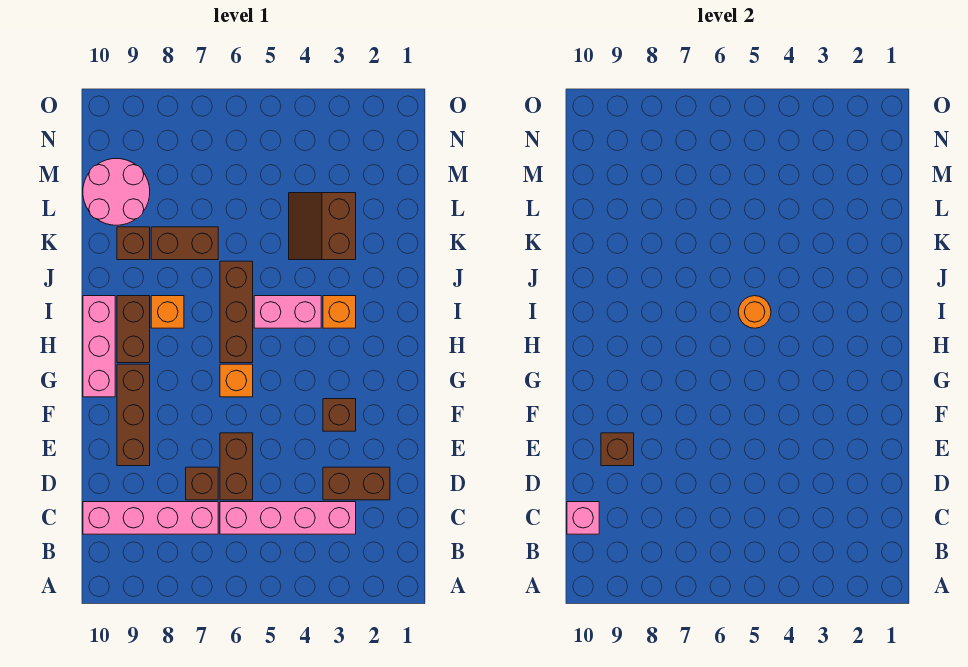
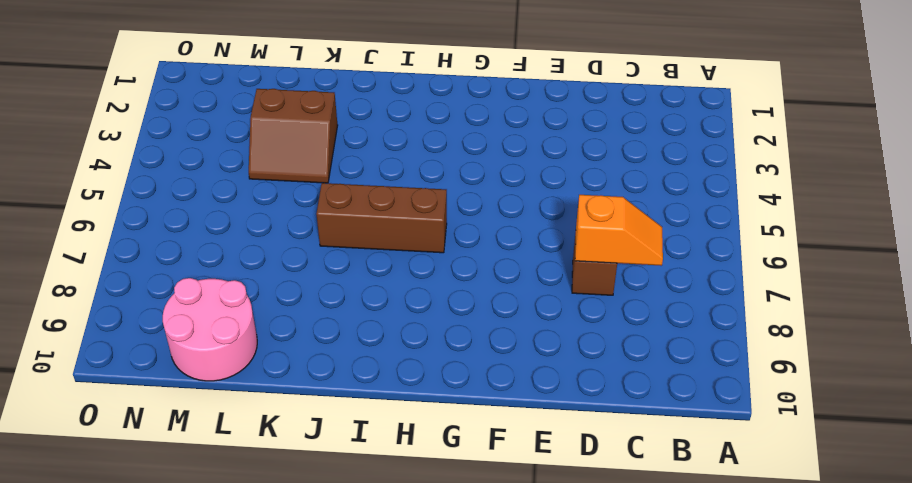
orange slope C7:D7 level 2 top D -> none
none -> pink brick C3:C6 level 1
none -> pink brick C7:C10 level 1
none -> brown brick D2:D3 level 1

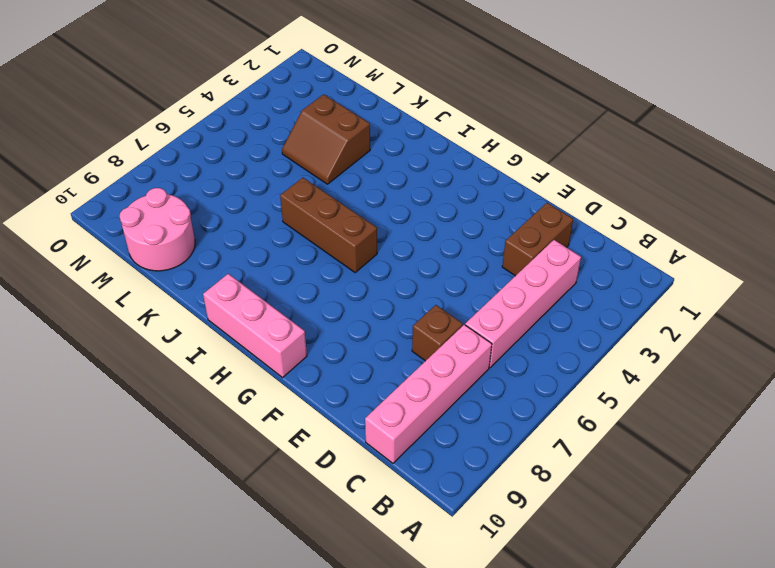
none -> brown brick D6:E6 level 1
none -> brown brick E9:G9 level 1
none -> brown brick F3 level 1

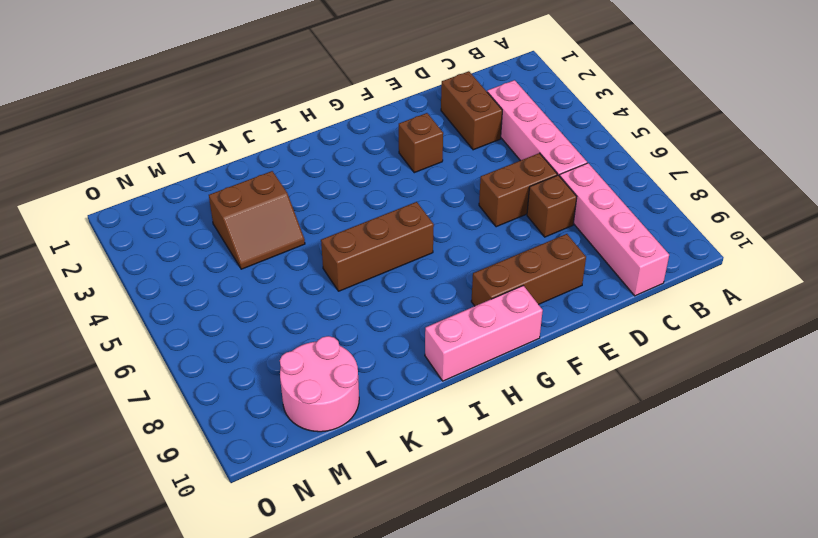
none -> orange brick G6 level 1
none -> brown brick H9:I9 level 1
none -> orange brick I3 level 1

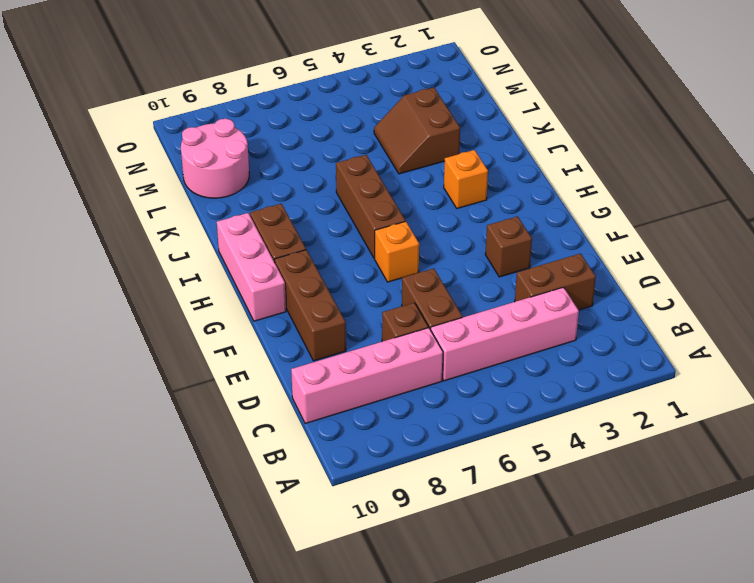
none -> pink brick I4:I5 level 1
none -> orange brick I8 level 1
none -> brown brick K7:K8 level 1

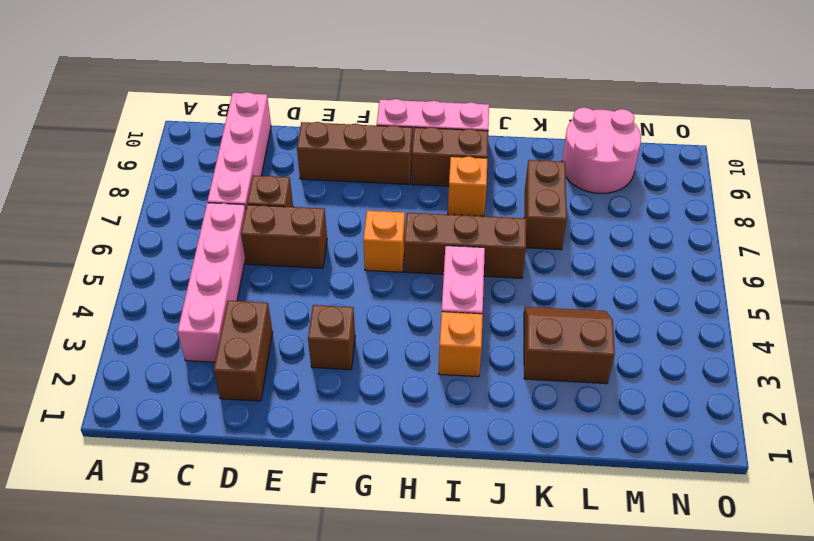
none -> brown brick K9 level 1
none -> pink brick C10 level 2
none -> brown brick E9 level 2

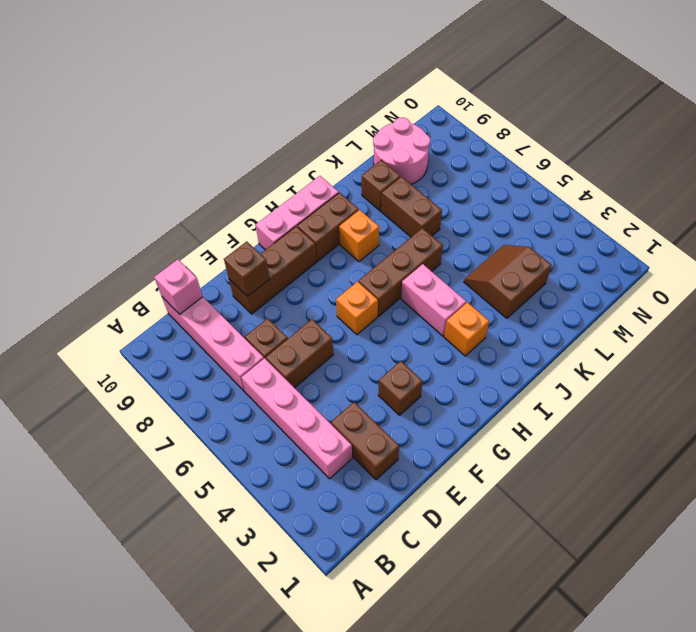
none -> orange round brick I5 level 2

